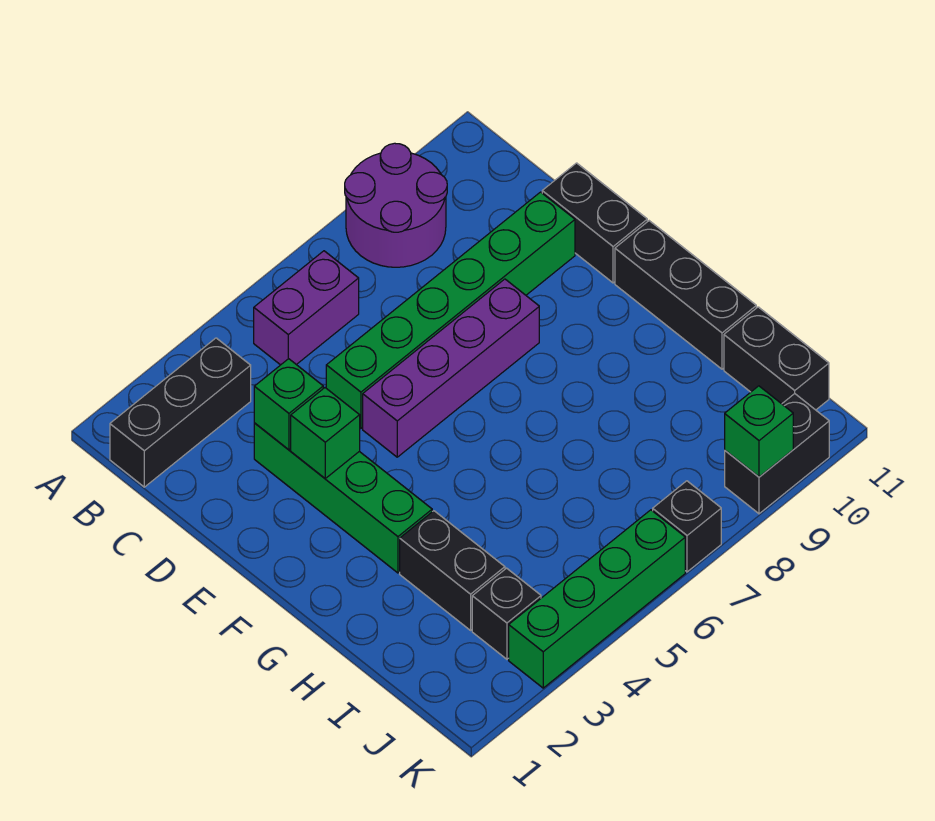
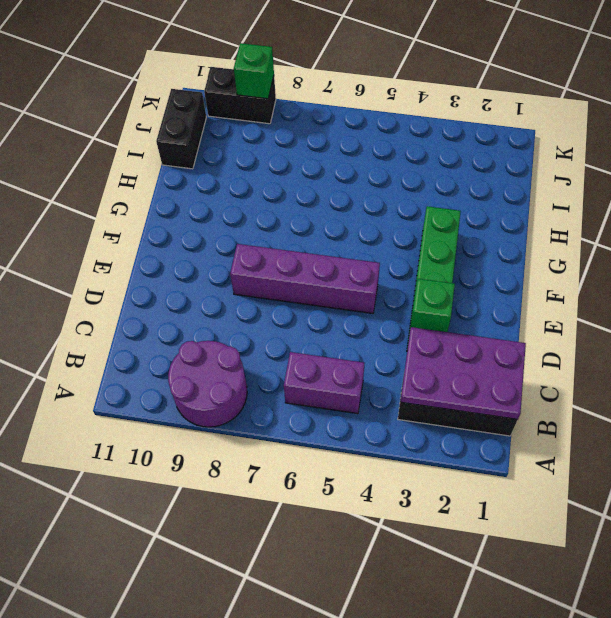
purple plate B1:C3 level 2 -> none
none -> green brick D5:D10 level 1
none -> black brick D11:E11 level 1
none -> black brick F11:H11 level 1

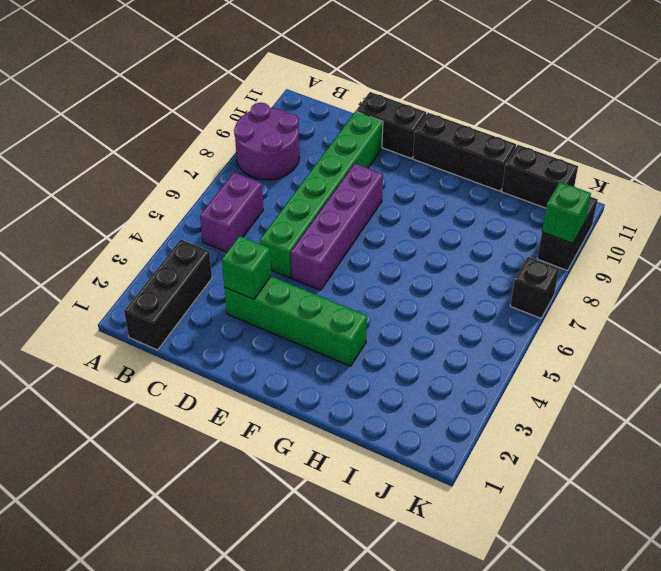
none -> black brick H3:I3 level 1
none -> black brick J3 level 1
none -> green brick K3:K6 level 1

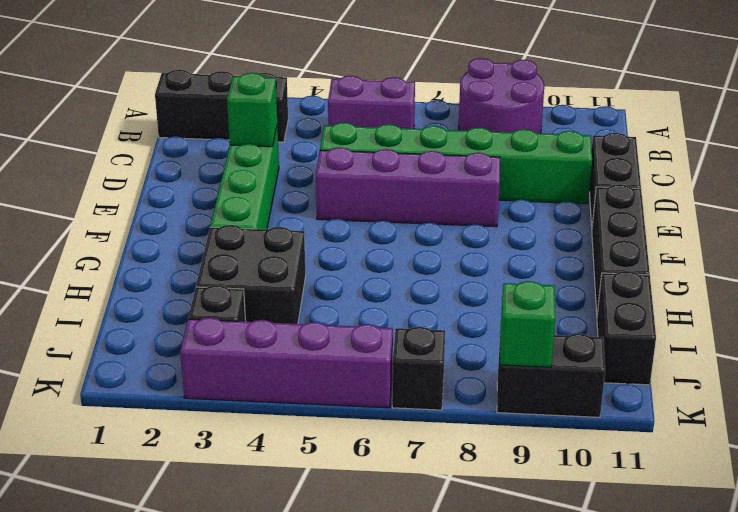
black brick H3:I4 level 1 -> black brick H3:I3 level 1
purple brick K3:K6 level 1 -> green brick K3:K6 level 1
none -> green brick E3 level 2

